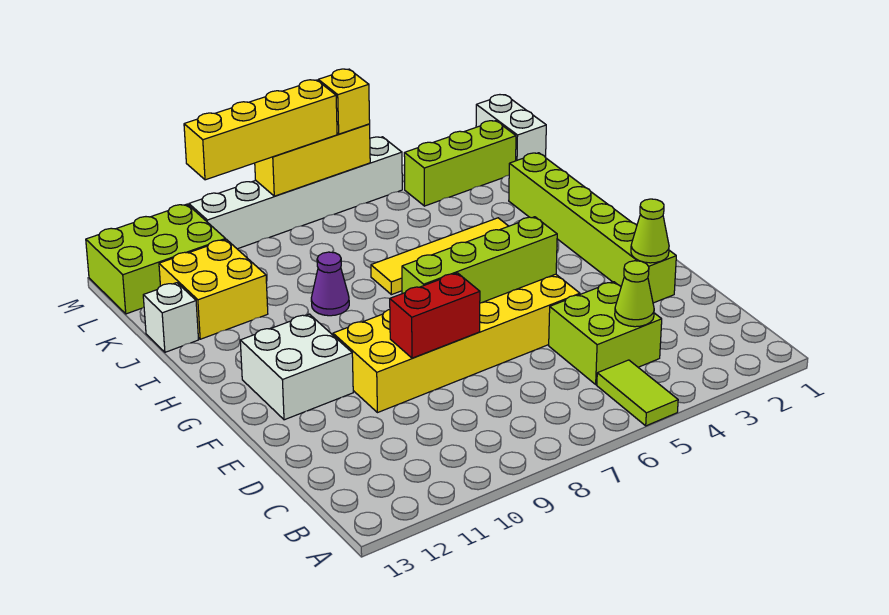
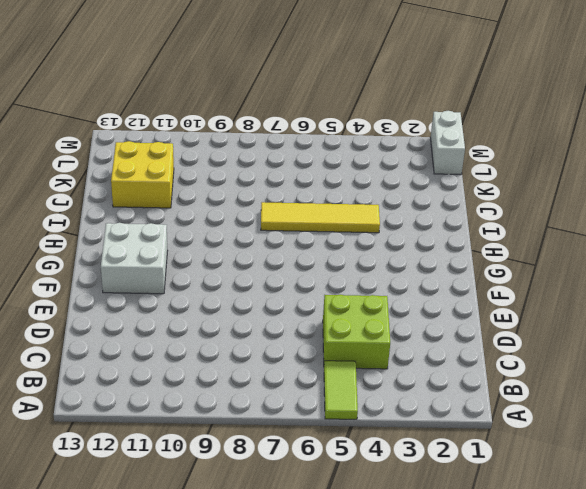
none -> lime brick E2:J2 level 1
none -> yellow brick E5:F10 level 1
none -> purple cone I9 level 1

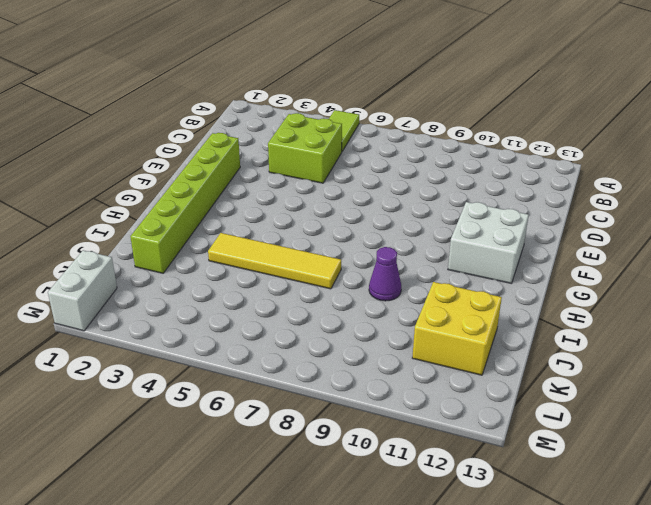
none -> yellow brick E5:F10 level 1
none -> white brick J13 level 1
none -> lime brick L2:L4 level 1

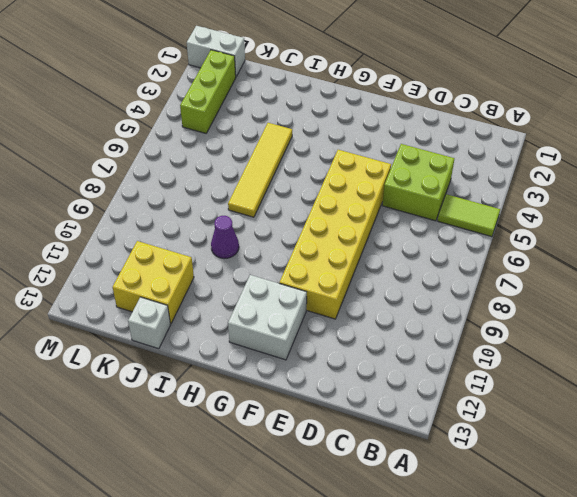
none -> lime brick E2:J2 level 1
none -> lime brick L11:M13 level 1
none -> white brick M5:M10 level 1

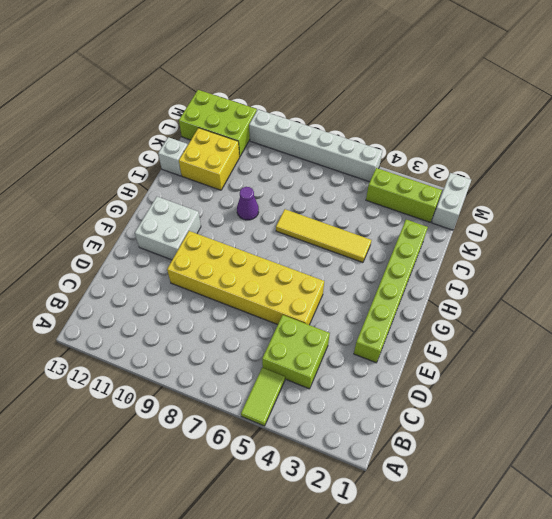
none -> lime cone C4 level 2
none -> lime cone E2 level 2
none -> red brick E8:E9 level 2

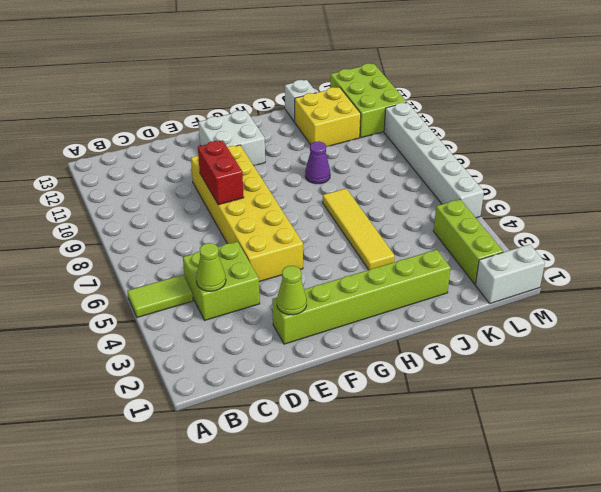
none -> lime brick F5:F8 level 2
none -> yellow brick M6:M8 level 2
none -> yellow brick M6 level 3

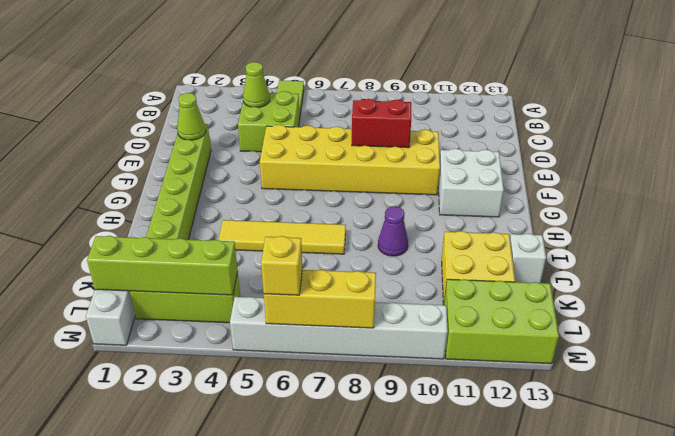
lime brick L1:L4 level 2 -> lime brick F5:F8 level 2
none -> yellow brick M7:M10 level 3

